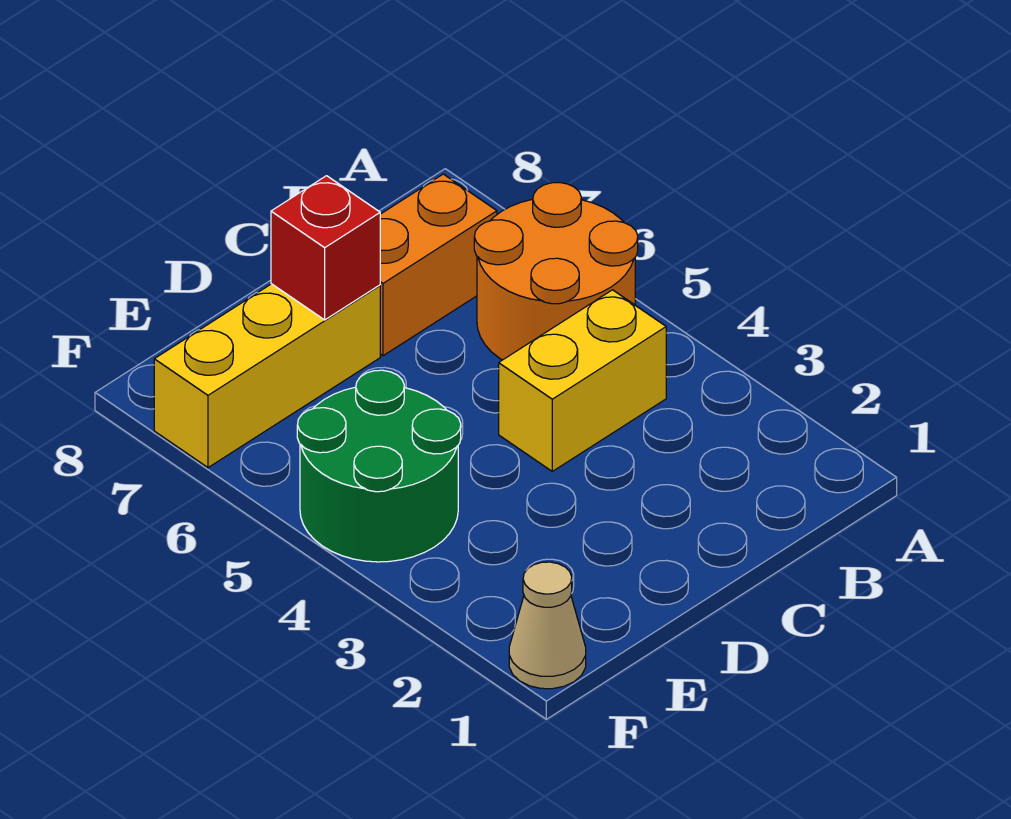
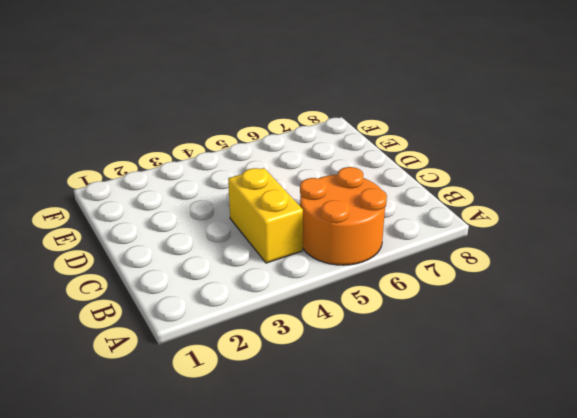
none -> orange brick B7:C7 level 1
none -> yellow brick D7:F7 level 1

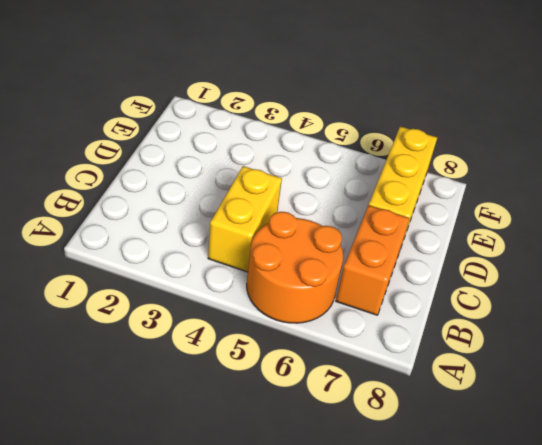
none -> green round brick E4:F5 level 1
none -> tan cone F1 level 1

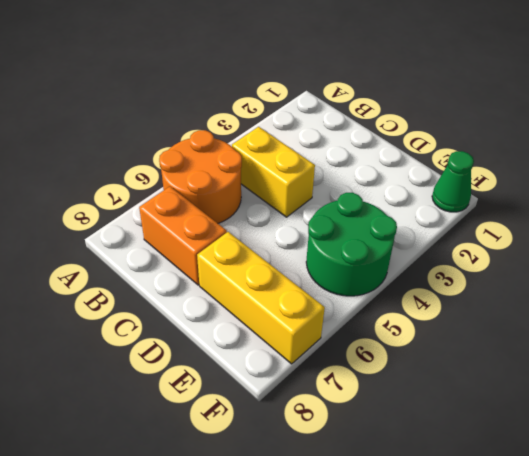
green cone F1 level 1 -> tan cone F1 level 1
none -> red brick D7 level 2

